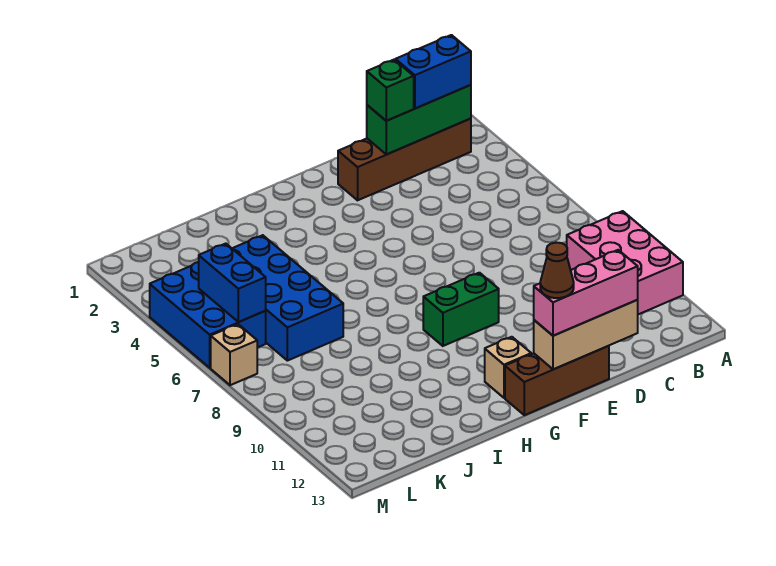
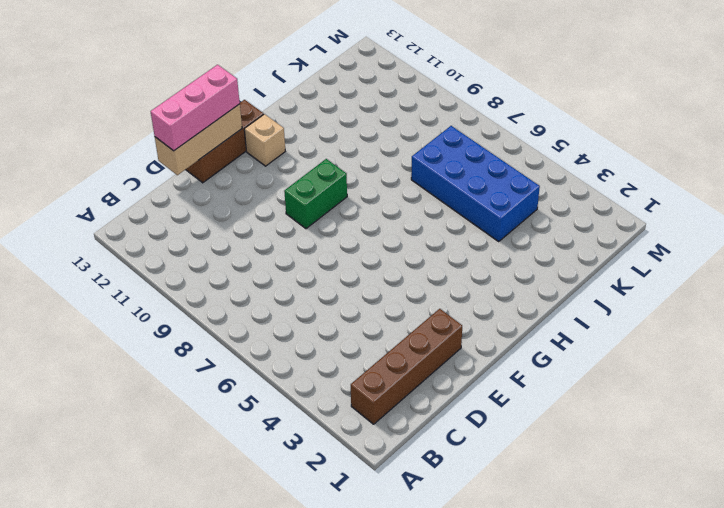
none -> pink brick A9:B11 level 1
none -> blue brick L4:M6 level 1
none -> tan brick M7 level 1

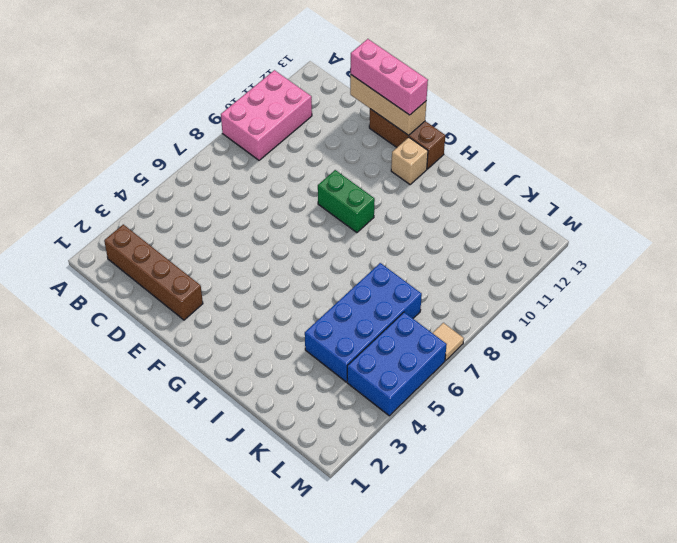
tan tile M7 level 1 -> tan brick M7 level 1
none -> green brick B2:D2 level 2
none -> blue brick L5:L6 level 2
none -> blue brick B2:C2 level 3

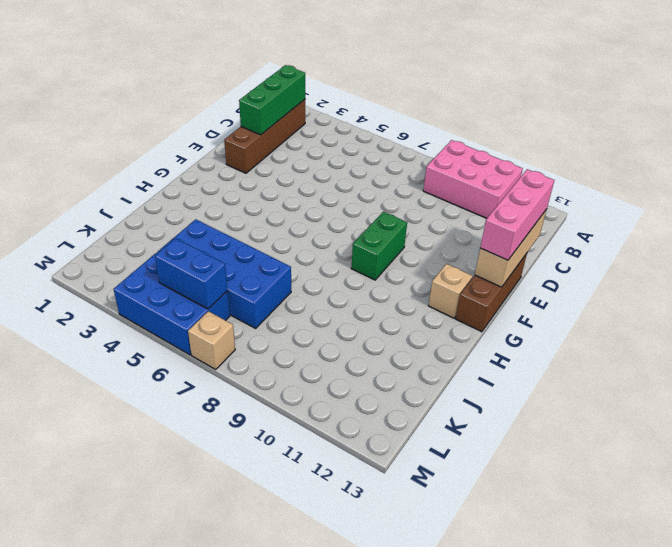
none -> blue brick B2:C2 level 3
none -> green brick D2 level 3
none -> brown cone F13 level 4

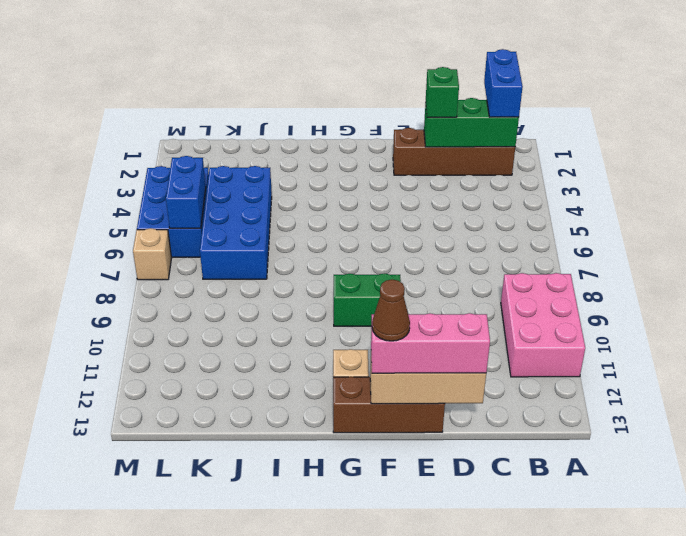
blue brick B1:B2 level 3 -> blue brick B2:C2 level 3

